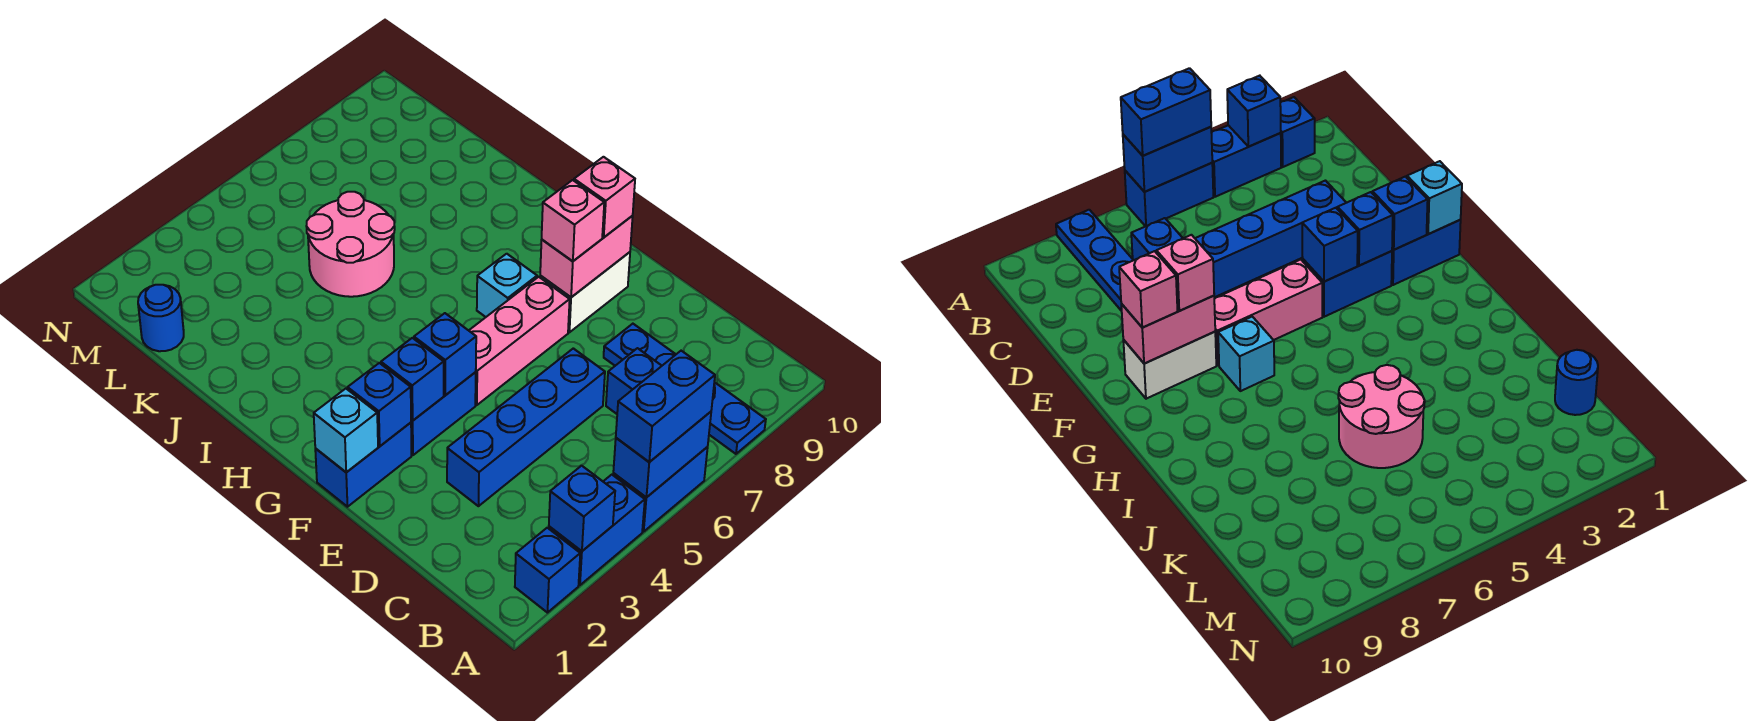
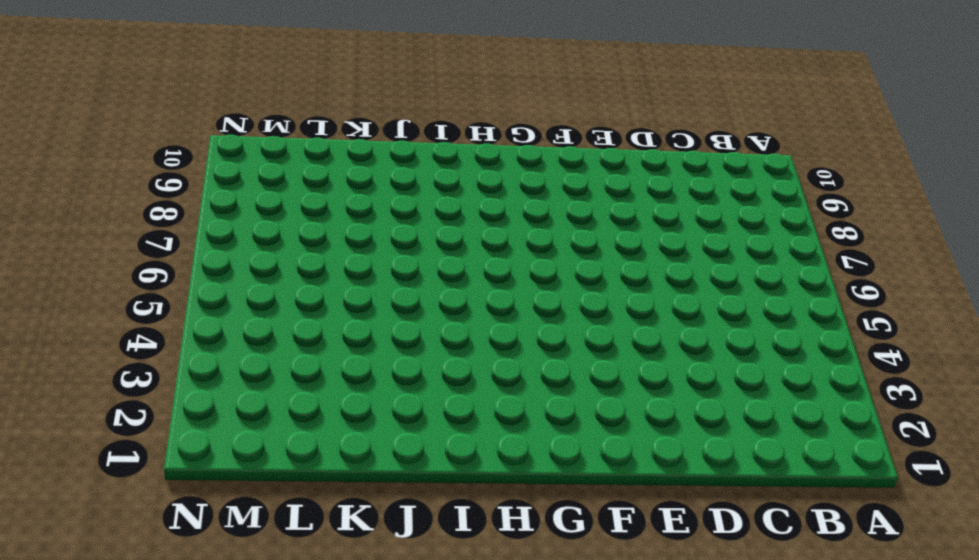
none -> blue brick A2 level 1
none -> blue brick A3:A4 level 1
none -> blue brick A5:A6 level 1

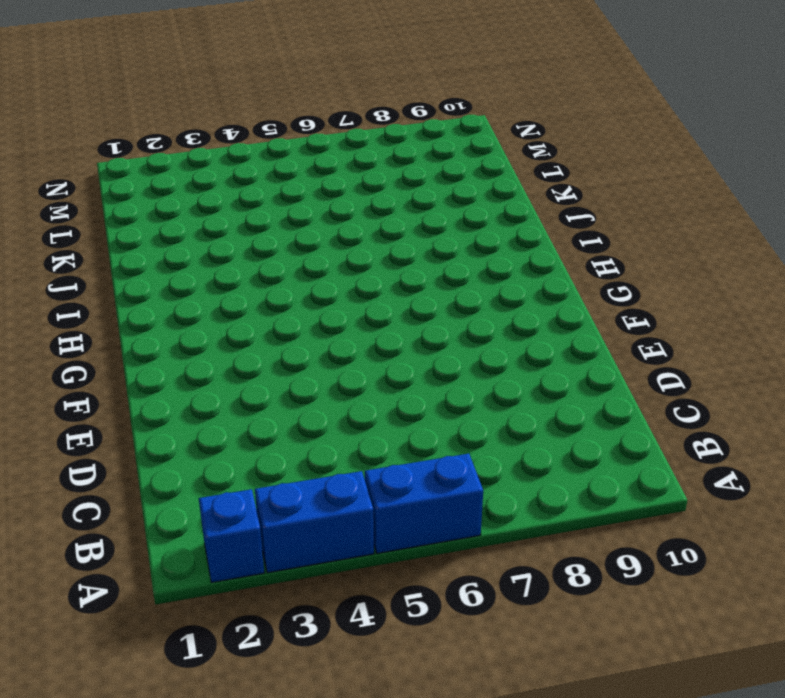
none -> blue plate A8:D8 level 1
none -> blue brick C7 level 1
none -> blue brick D3:D6 level 1

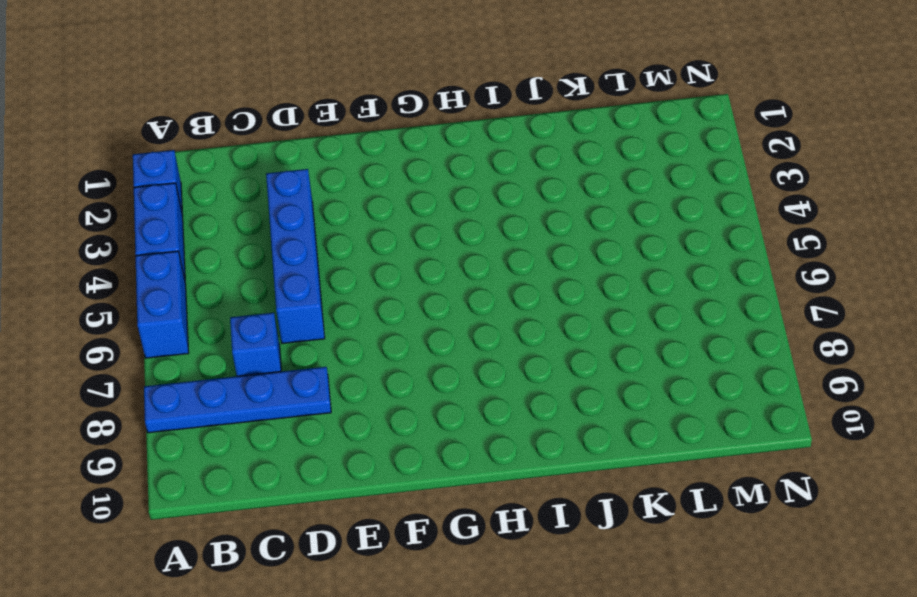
none -> blue brick F1:F2 level 1
none -> blue brick F3:F4 level 1
none -> pink brick F5:F7 level 1

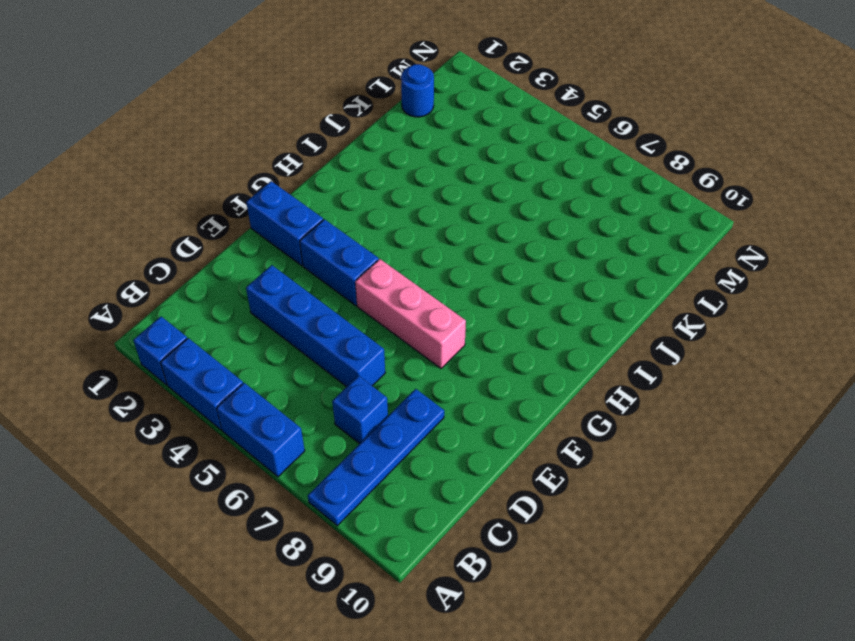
none -> white brick F8:F9 level 1
none -> cyan brick G7 level 1
none -> pink round brick J5:K6 level 1

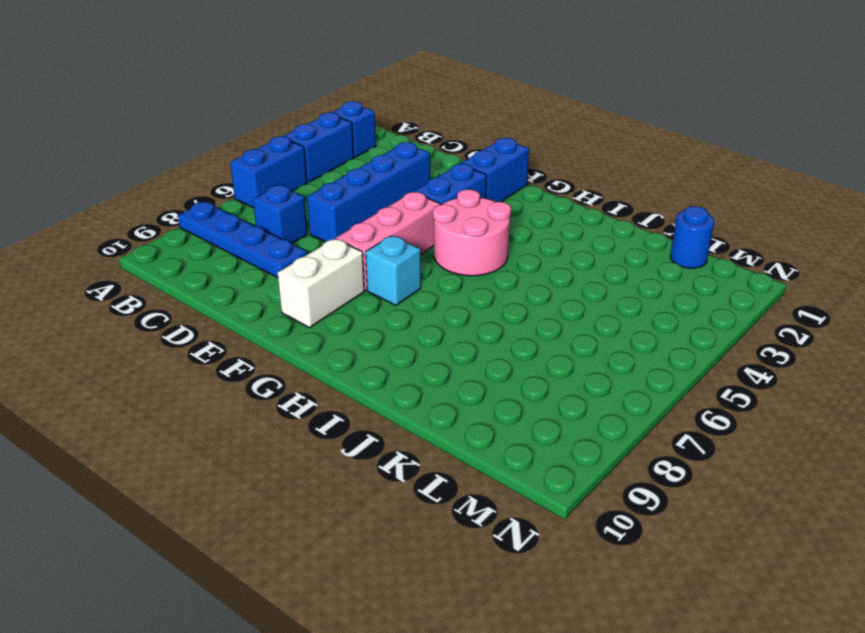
pink round brick G4:H5 level 1 -> pink round brick J5:K6 level 1
none -> blue brick A3 level 2
none -> blue brick A5:A6 level 2
none -> cyan brick F1 level 2

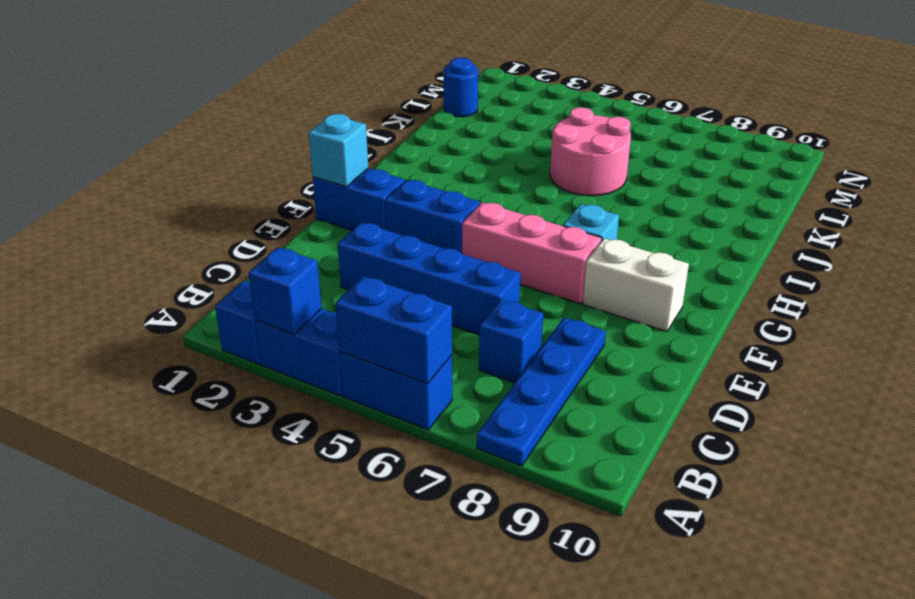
none -> blue brick F2 level 2
none -> blue brick F3 level 2
none -> blue brick F4 level 2

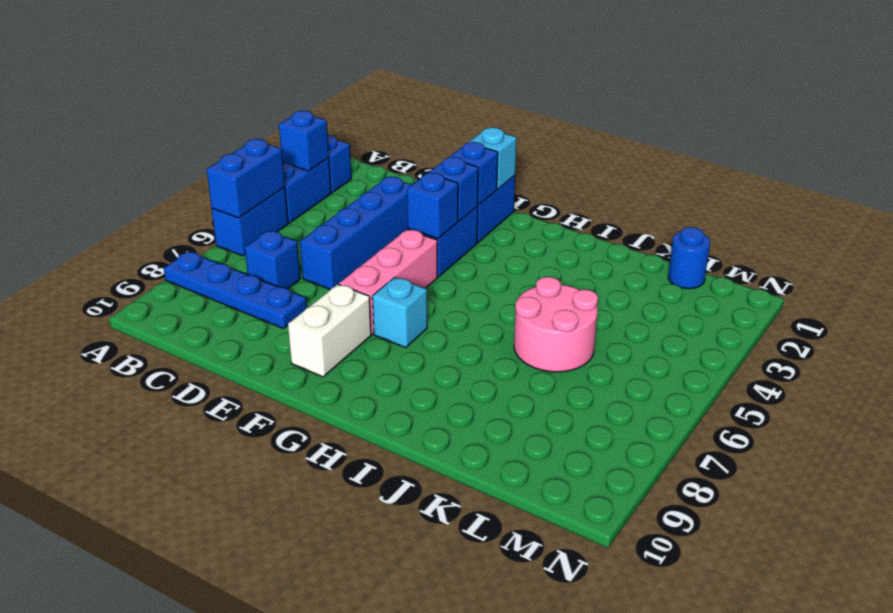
none -> pink brick F8:F9 level 2
none -> blue brick A5:A6 level 3
none -> pink brick F8 level 3

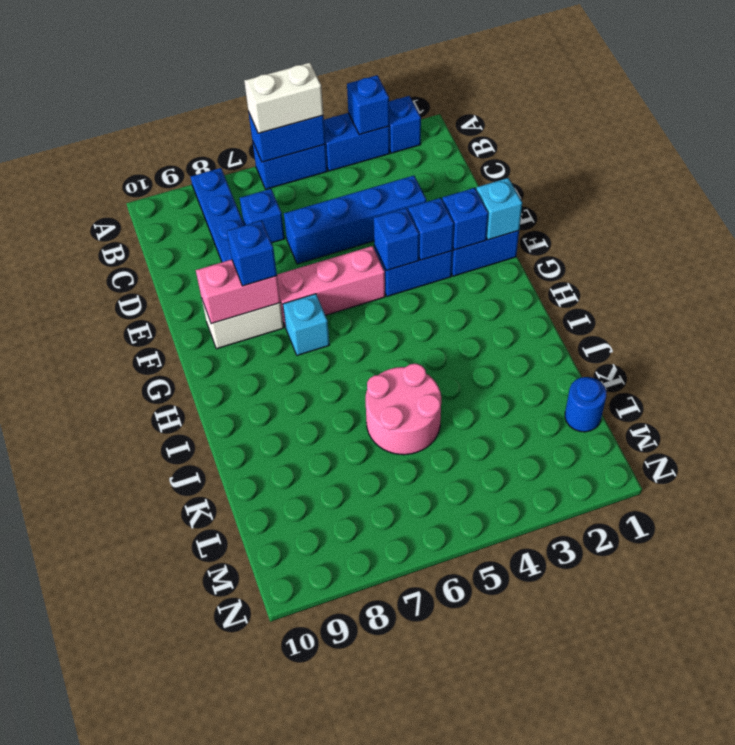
white brick A5:A6 level 3 -> blue brick A5:A6 level 3
blue brick F8 level 3 -> pink brick F8 level 3
none -> pink brick F9 level 3

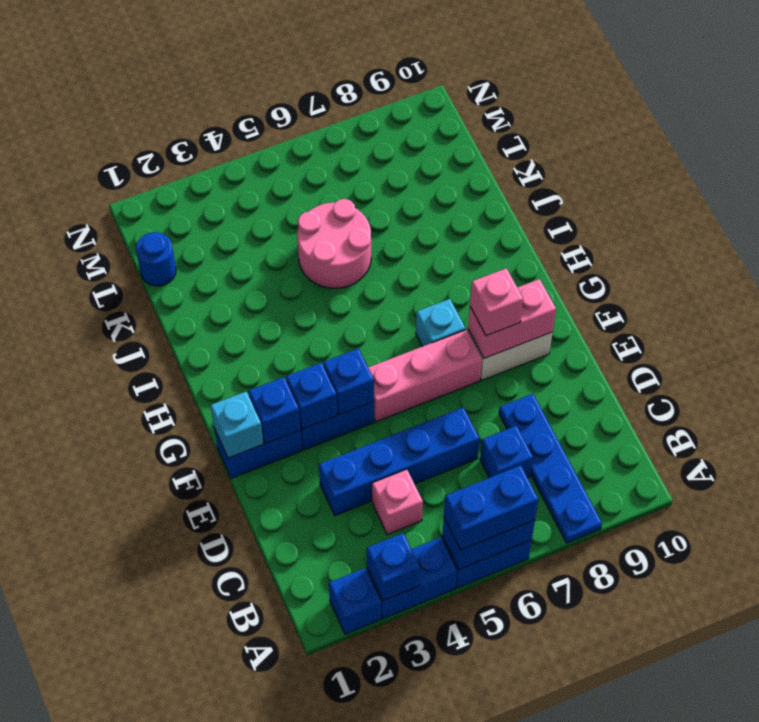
pink brick C4 level 1 -> pink brick F9 level 3

